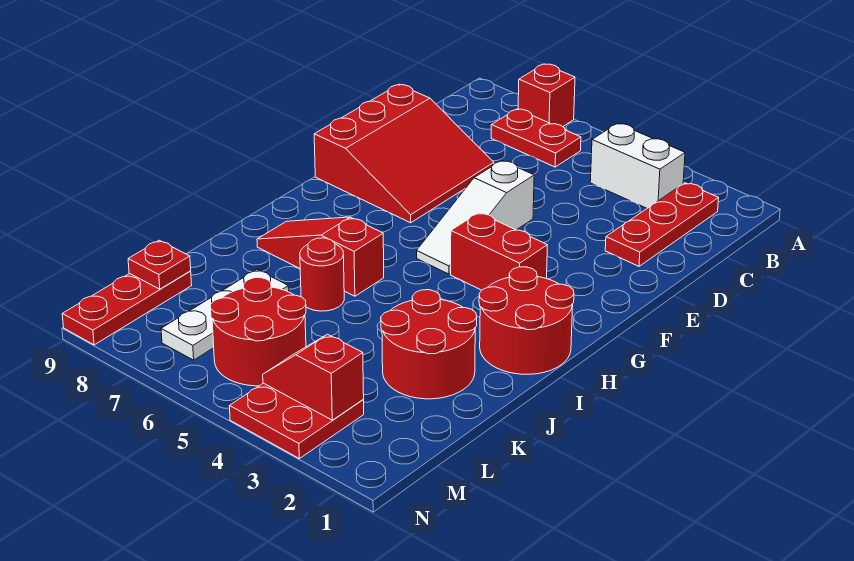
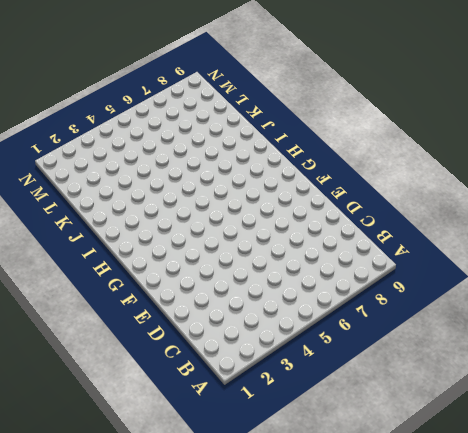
none -> red brick A7 level 1
none -> red plate B2:D2 level 1
none -> white brick B3:B4 level 1

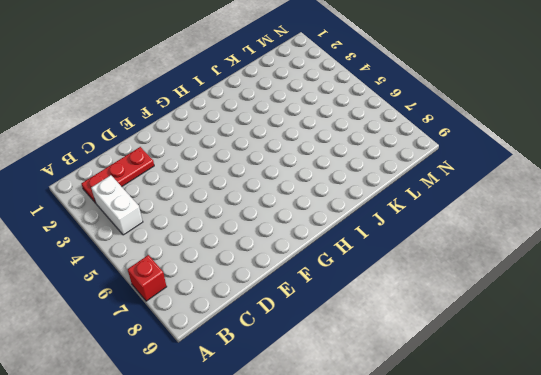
none -> red plate B6:B7 level 1
none -> red slope D7:F9 level 1 top 9
none -> white slope E5:G5 level 1 top E

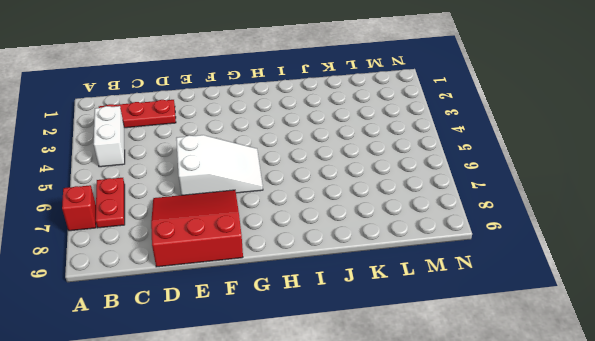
white slope E5:G6 level 1 top E -> white slope E5:G5 level 1 top E
none -> red brick G3:G4 level 1
none -> red round brick H1:I2 level 1
none -> red slope I6:I8 level 1 top 6

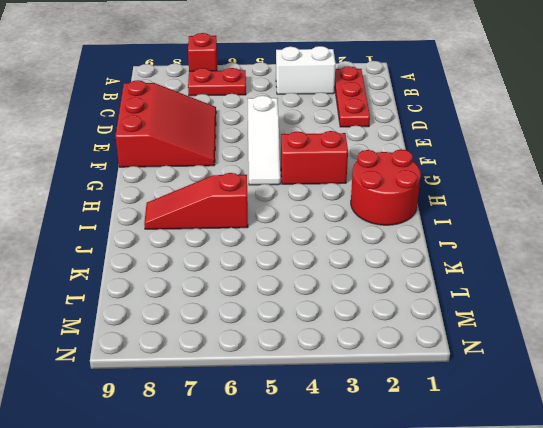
none -> red round brick J2:K3 level 1
none -> red round brick J6 level 1
none -> white plate K7:M7 level 1

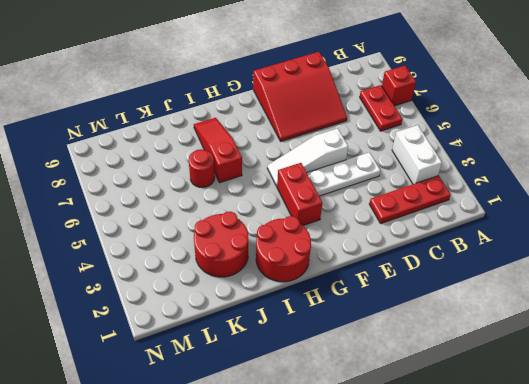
white plate D4:F4 level 1 -> white plate K7:M7 level 1
none -> red round brick L5:M6 level 1
none -> red plate L9:N9 level 1
none -> red plate M3:N4 level 1

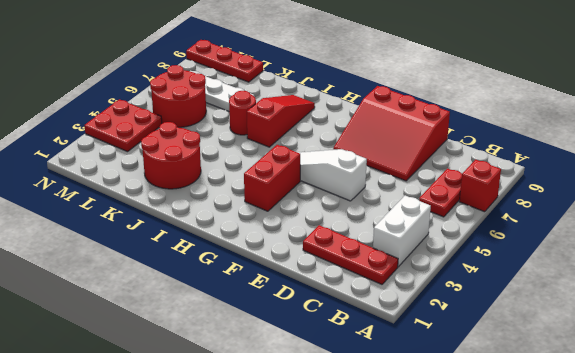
none -> red round brick H1:I2 level 1
none -> red plate L9 level 2
none -> red slope M3:M4 level 2 top 3

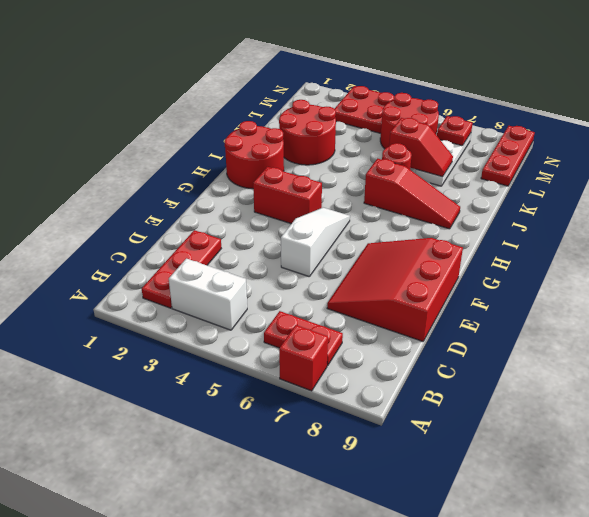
red slope K6:K7 level 2 top 6 -> red slope M3:M4 level 2 top 3
red plate M7 level 2 -> red plate L9 level 2

